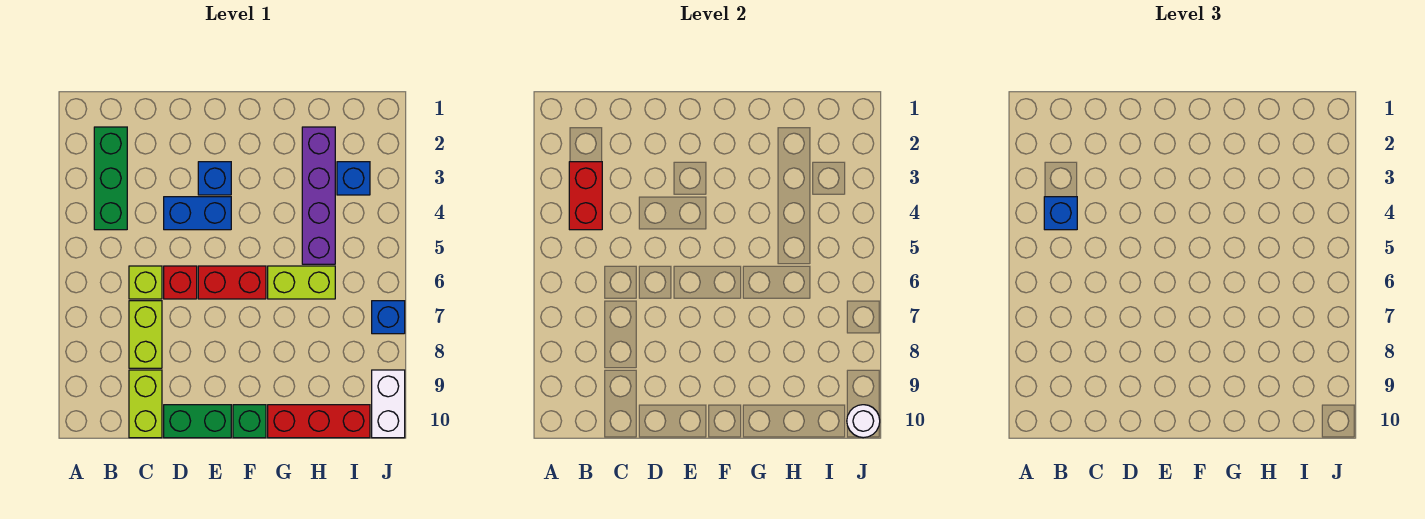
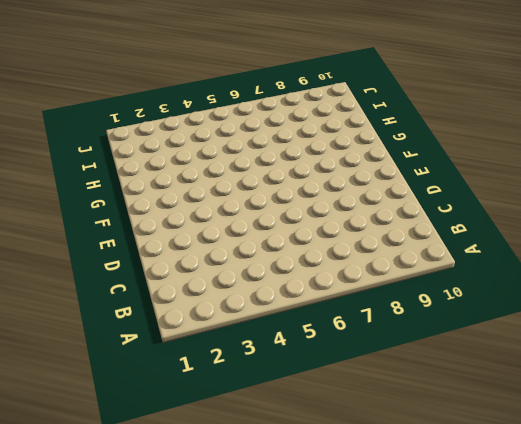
none -> green brick B2:B4 level 1
none -> lime brick C6 level 1
none -> lime brick C7:C8 level 1

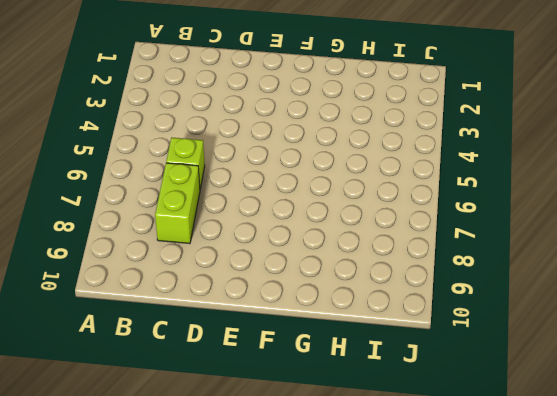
none -> green brick B2:B4 level 1
none -> lime brick C9:C10 level 1
none -> blue brick D4:E4 level 1

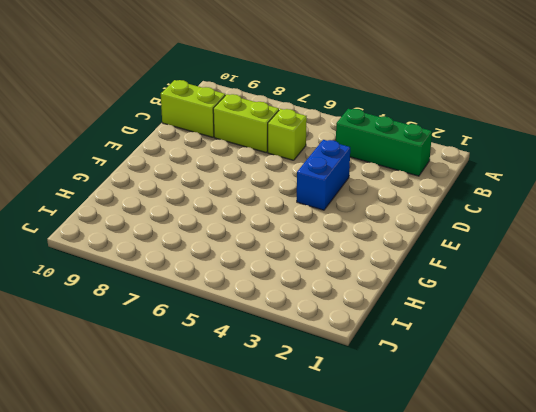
none -> red brick D6 level 1
none -> green brick D10:E10 level 1
none -> blue brick E3 level 1

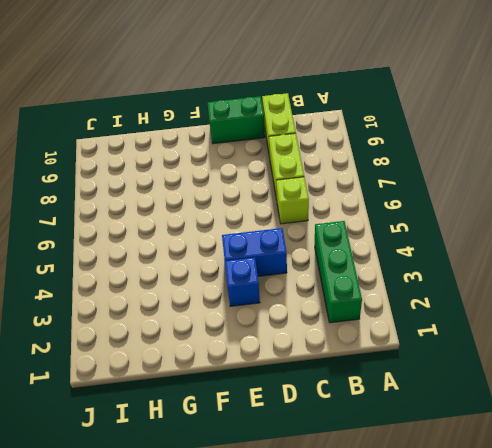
none -> red brick D6 level 1
none -> red brick E6:F6 level 1
none -> green brick F10 level 1

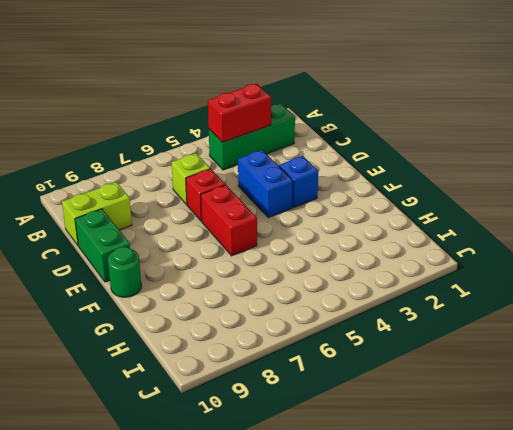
green round brick F10 level 1 -> green brick F10 level 1
none -> lime brick C7:C8 level 1
none -> lime brick G6:H6 level 1
none -> red brick G10:I10 level 1

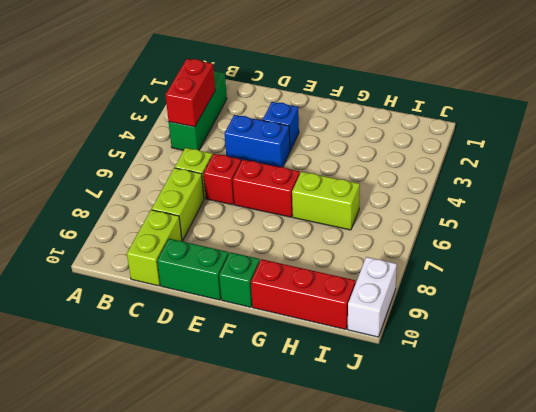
none -> purple brick H2:H5 level 1
none -> blue brick I3 level 1
none -> blue brick J7 level 1

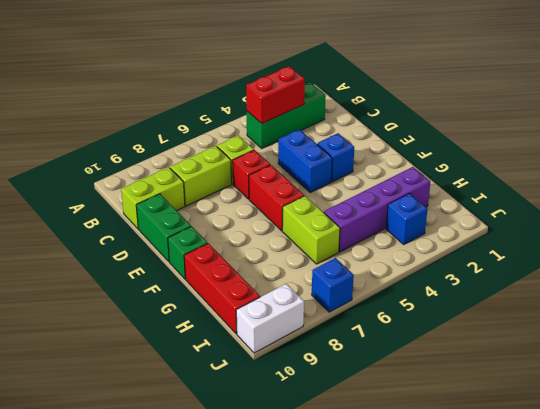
none -> white round brick J10 level 2
none -> blue brick B4 level 3

